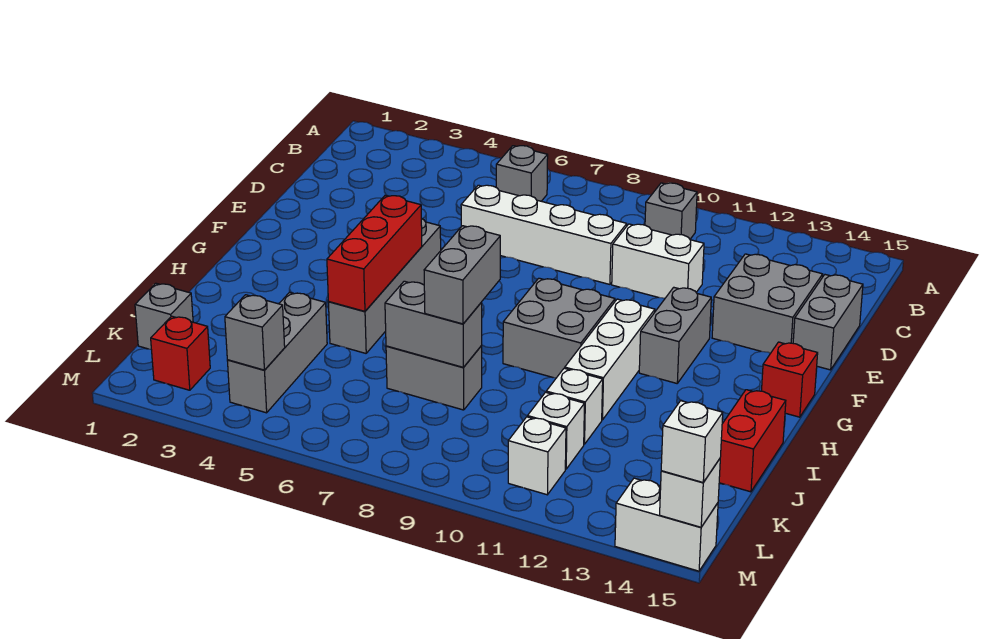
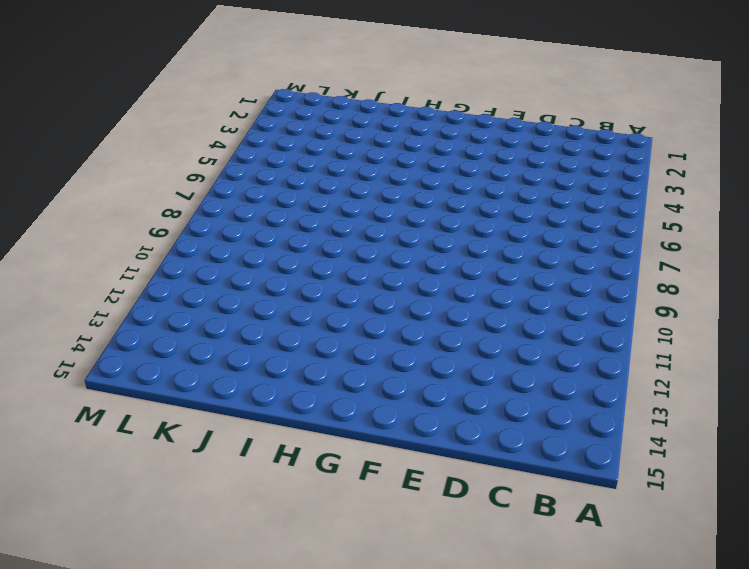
none -> grey brick B6 level 1
none -> grey brick B10 level 1
none -> white brick D6:D9 level 1

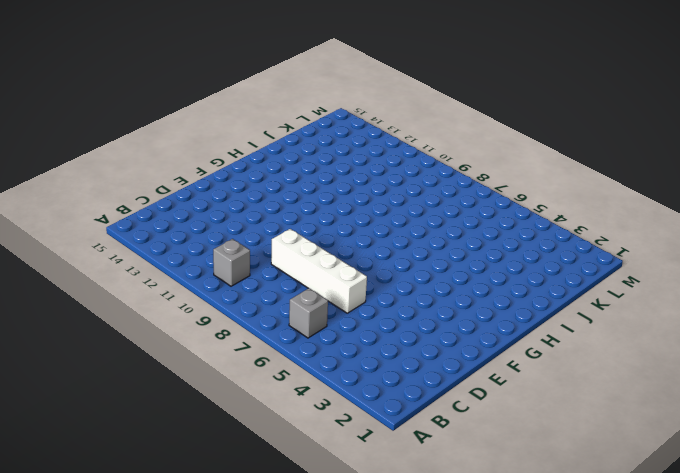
none -> white brick D10:D11 level 1
none -> grey brick D13:E14 level 1
none -> grey brick D15:E15 level 1

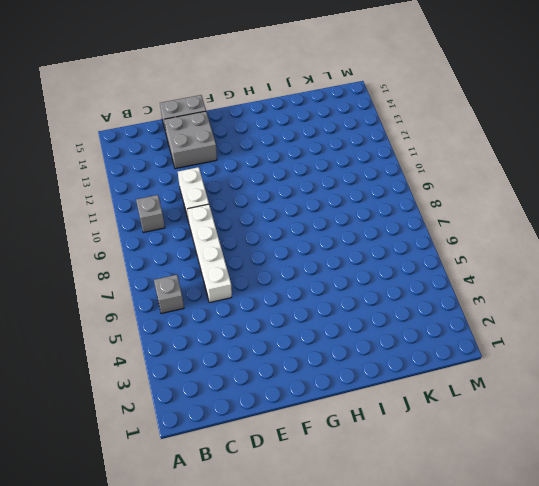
none -> grey brick F5:I5 level 1
none -> grey brick F12:G12 level 1
none -> grey brick G9:H10 level 1

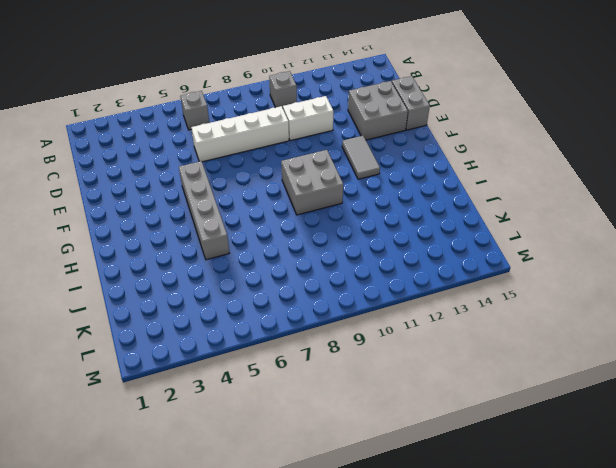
grey tile F12:G12 level 1 -> grey brick F12:G12 level 1
none -> white brick G11:I11 level 1
none -> red brick G15 level 1
none -> red brick I15:J15 level 1

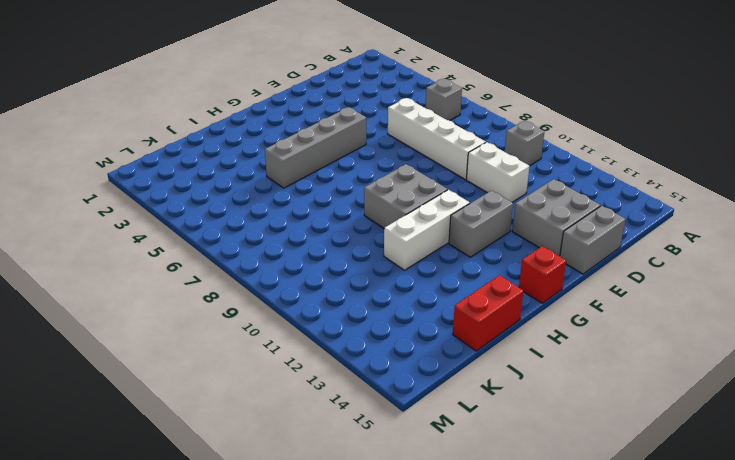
none -> grey brick J4:L4 level 1
none -> grey brick J7:J8 level 1
none -> white brick J11 level 1

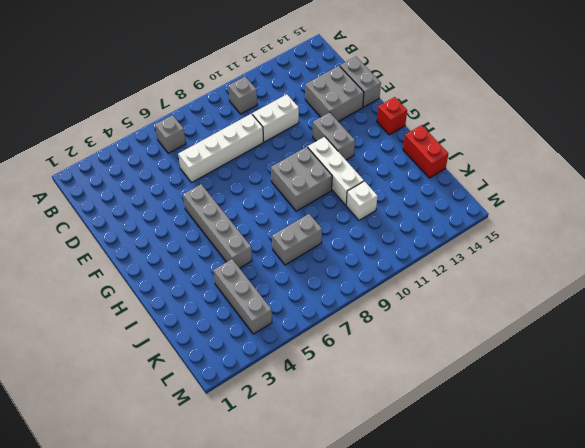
none -> grey brick K1 level 1
none -> white brick K11 level 1
none -> red brick L2 level 1

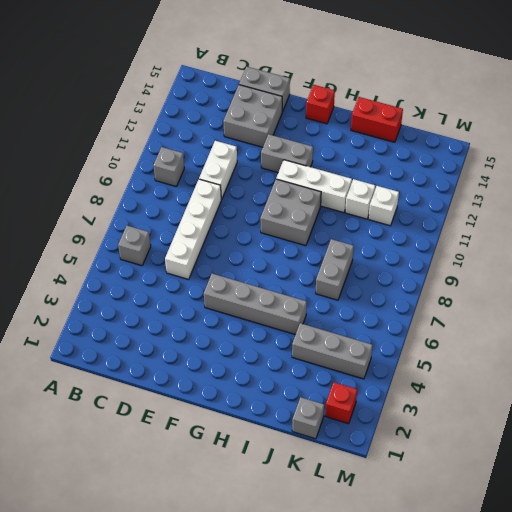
none -> white brick L11 level 1
none -> white brick M14:M15 level 1
none -> red brick G5:I5 level 2

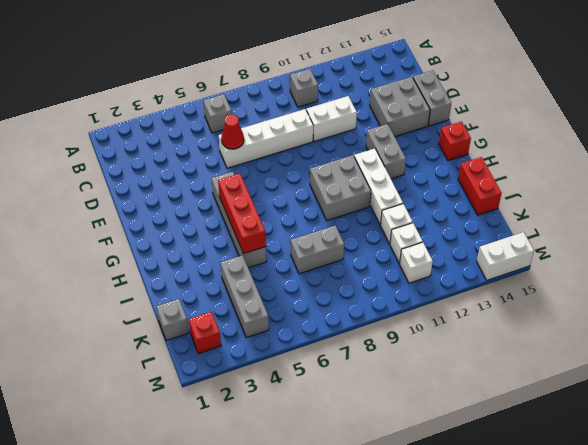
red cone D6 level 2 -> none
none -> grey brick J7:J8 level 2
none -> grey brick L4 level 2
none -> white brick M15 level 2

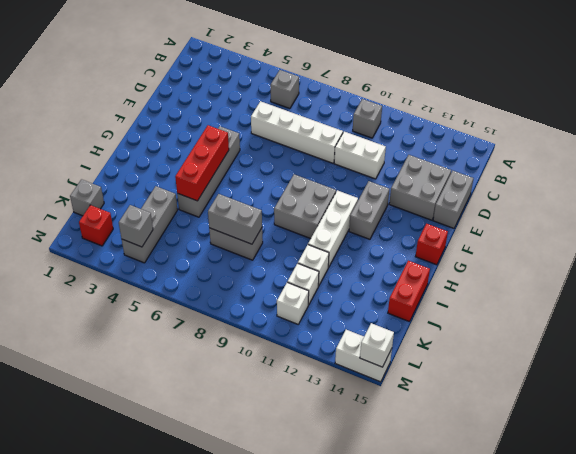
none -> grey brick I8:J8 level 3
none -> white brick M15 level 3

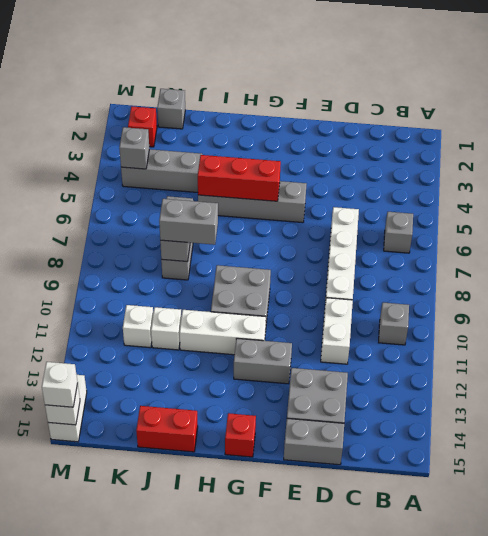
none -> white brick L11 level 1

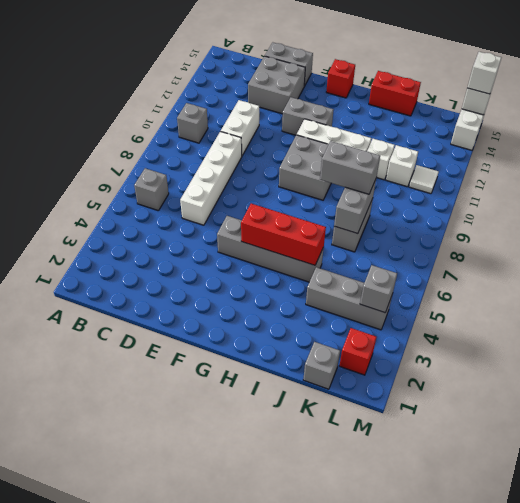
white tile L11 level 1 -> white brick L11 level 1

